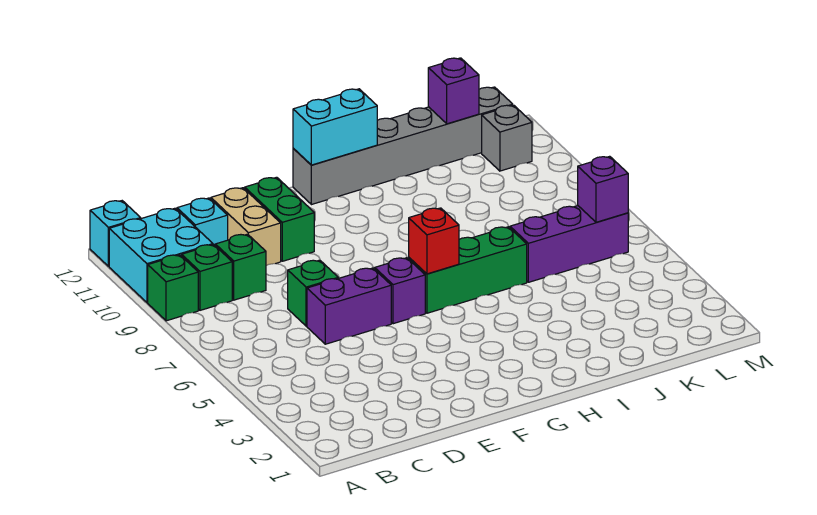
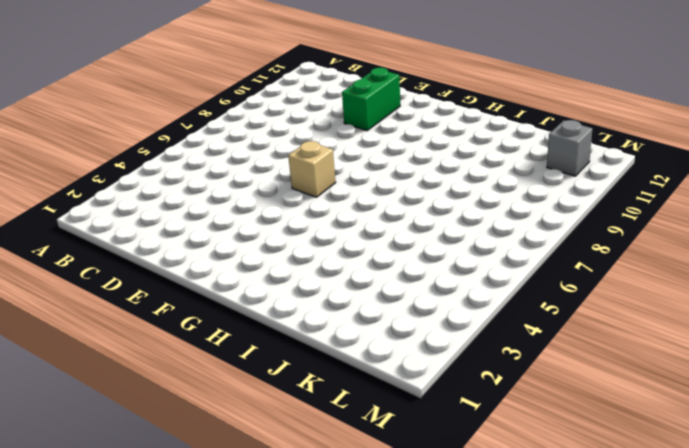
tan brick F6 level 1 -> purple brick F6 level 1
none -> green brick A9 level 1
none -> cyan brick A10:B11 level 1
none -> cyan brick A12 level 1

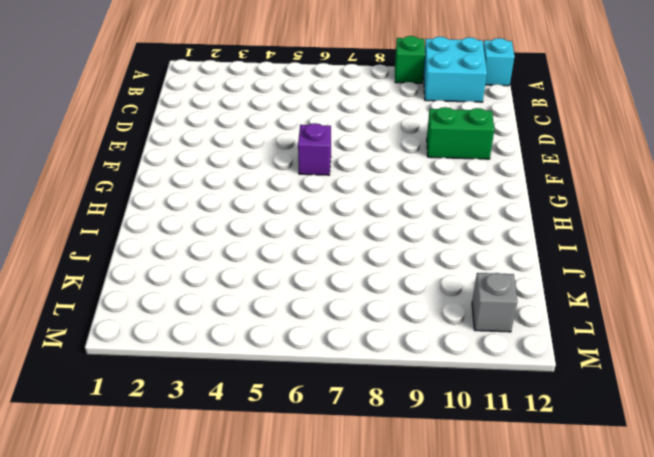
none -> green brick B9 level 1
none -> green brick C9 level 1
none -> cyan brick C11 level 1

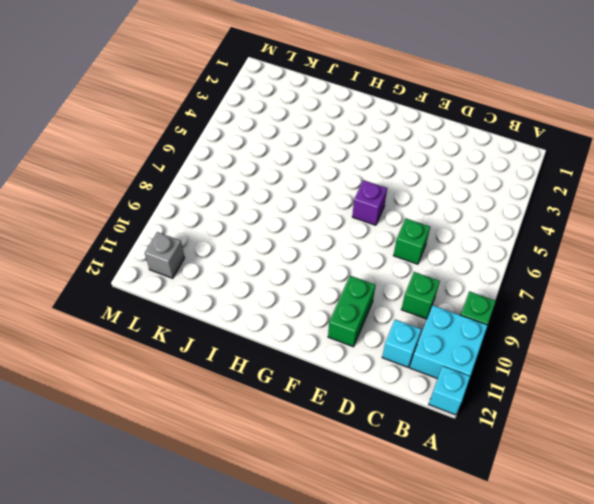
none -> green brick B9 level 1
none -> purple brick D6:E6 level 1
none -> tan brick D10:D11 level 1

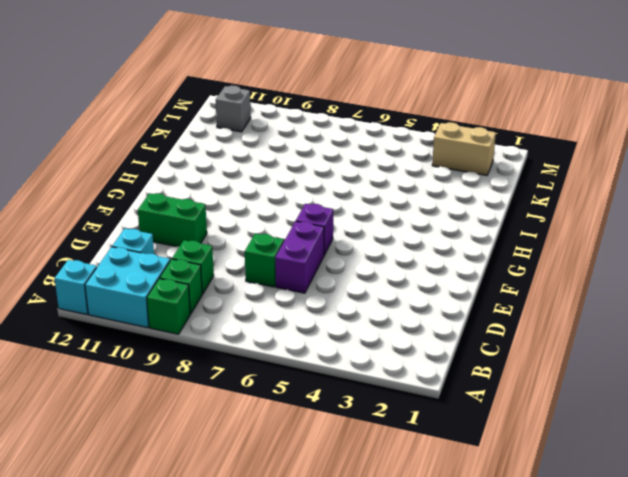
tan brick L2:L3 level 1 -> tan brick D10:D11 level 1
none -> green brick G6:I6 level 1
none -> grey brick G12:L12 level 1
none -> purple brick J6:L6 level 1

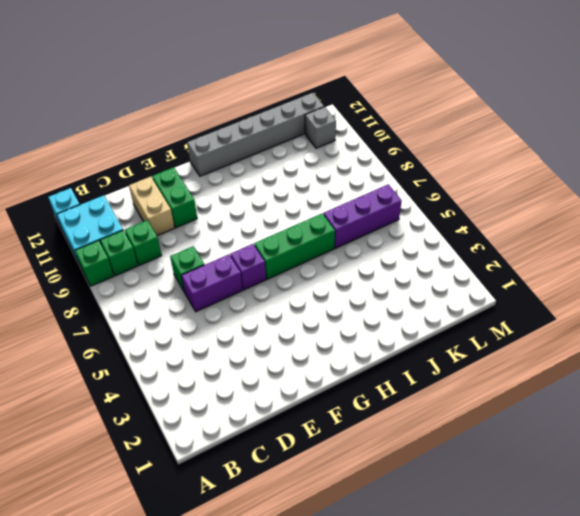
none -> cyan brick C11 level 1
none -> red brick G6 level 2
none -> cyan brick G12:H12 level 2

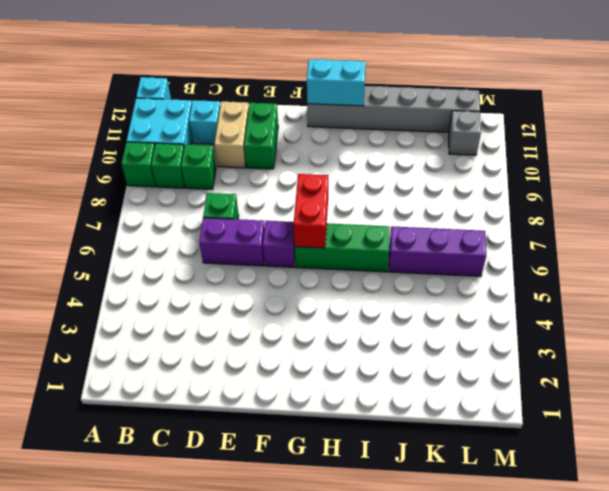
red brick G6:G7 level 2 -> red brick G6 level 2
none -> purple brick K12 level 2
none -> purple brick L6 level 2

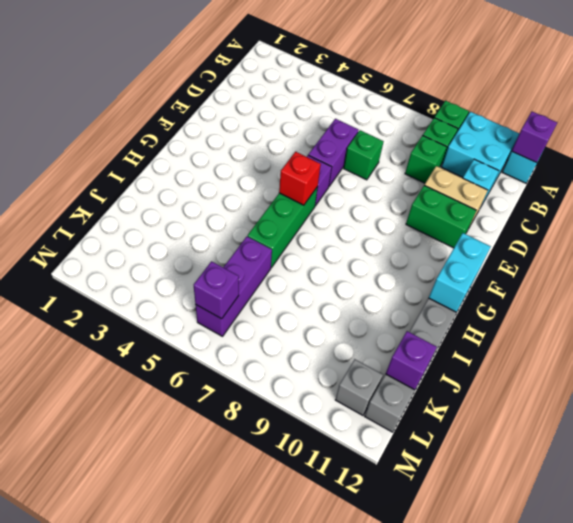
purple brick A12 level 2 -> none

